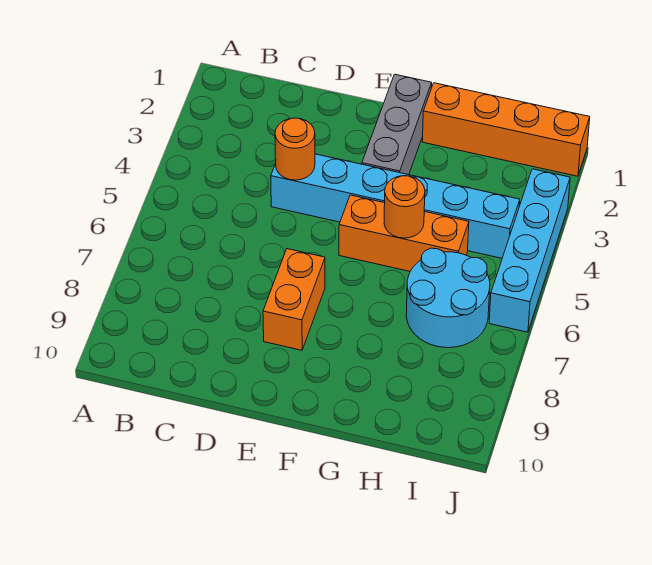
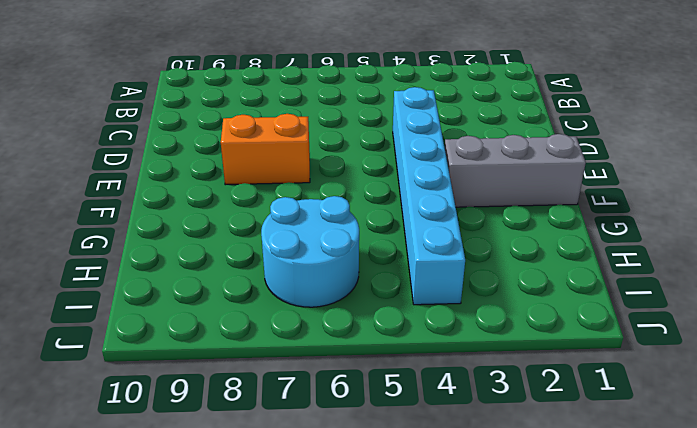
none -> orange brick F5:H5 level 1
none -> orange brick G1:J1 level 1

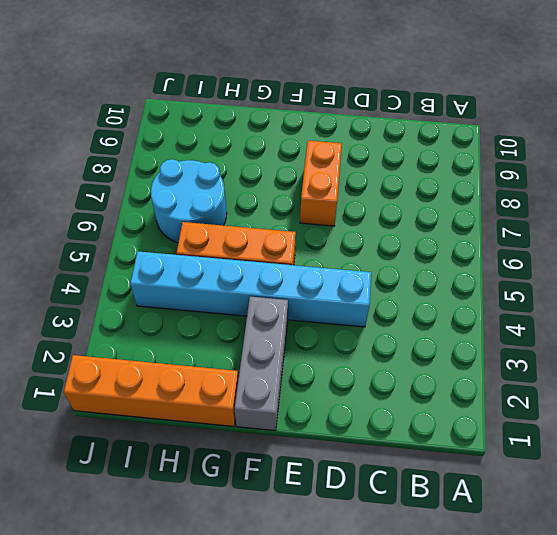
none -> cyan brick J3:J6 level 1
none -> orange round brick D4 level 2

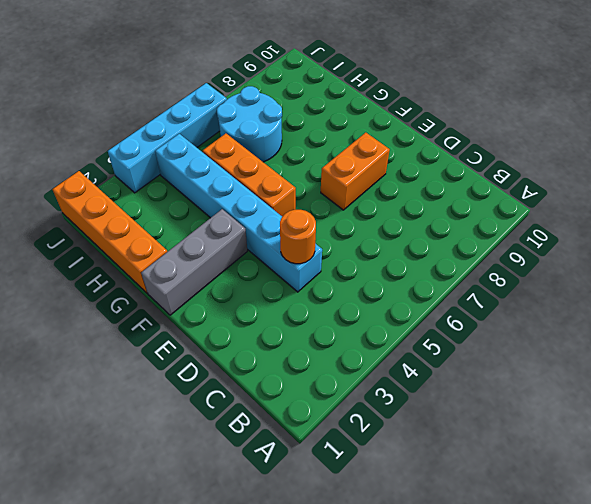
none -> orange round brick G5 level 2

